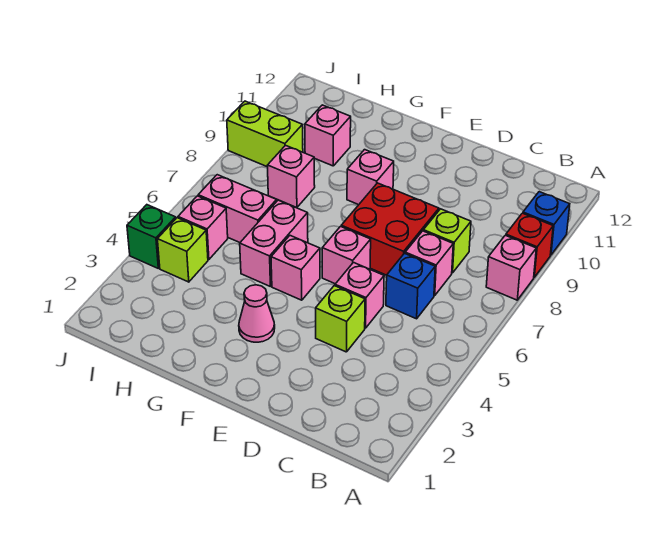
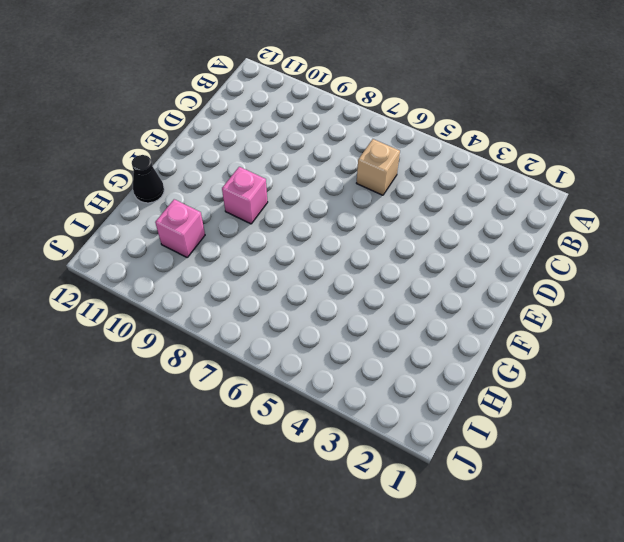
tan brick C6 level 1 -> blue brick C6 level 1
black cone G12 level 1 -> none
none -> pink brick A8 level 1
none -> red brick A9 level 1
none -> blue brick A10 level 1

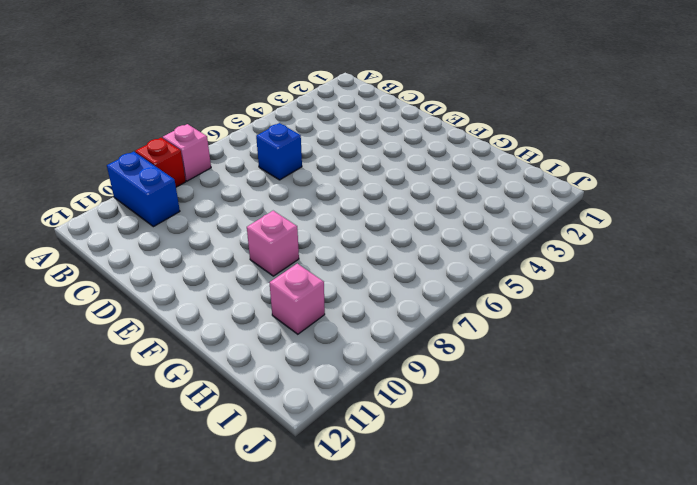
blue brick A10:B10 level 1 -> blue brick A10 level 1
none -> pink brick C7 level 1
none -> lime brick C8 level 1
none -> lime brick D4 level 1

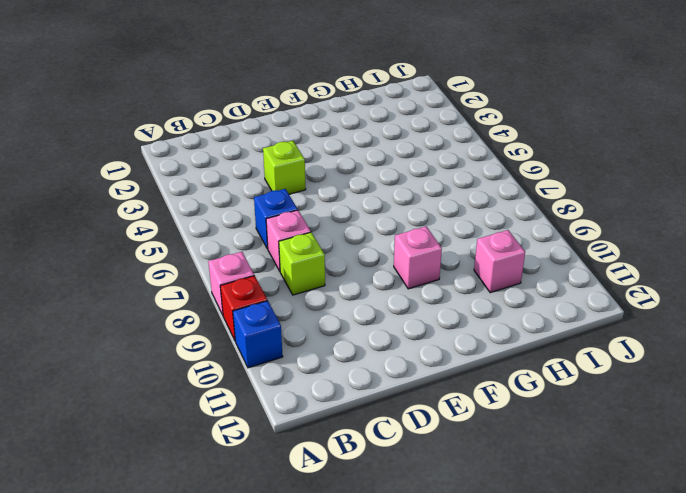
none -> pink brick D5 level 1
none -> red brick D7:E8 level 1
none -> pink brick E6 level 1

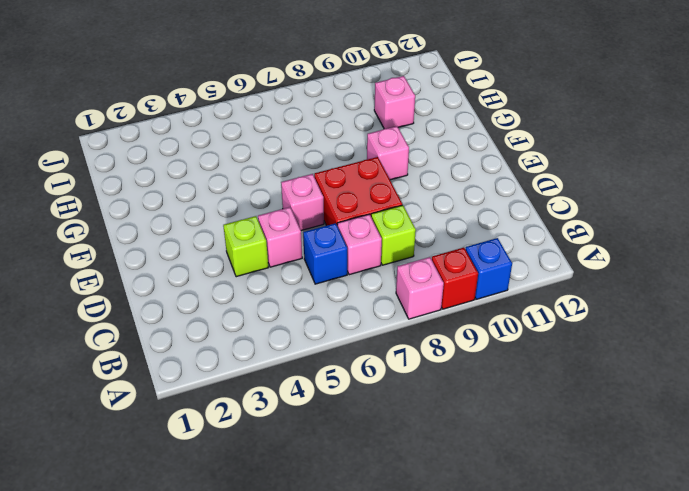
none -> pink cone F3 level 1
none -> pink brick F5 level 1
none -> pink brick G5:G6 level 1

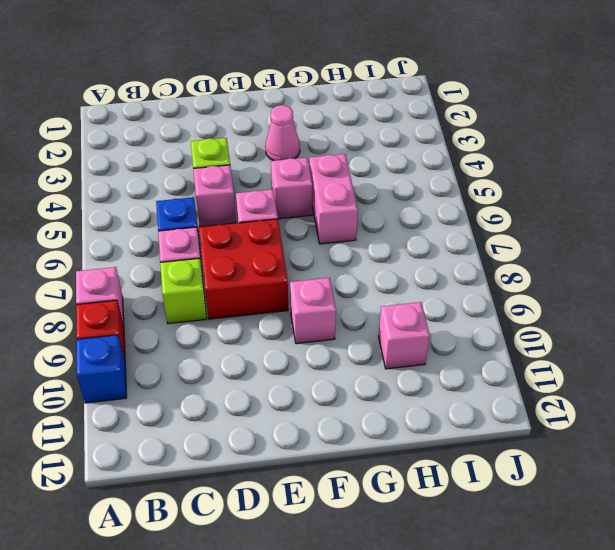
none -> pink brick H6:I6 level 1
none -> pink brick H8 level 1
none -> lime brick I4 level 1

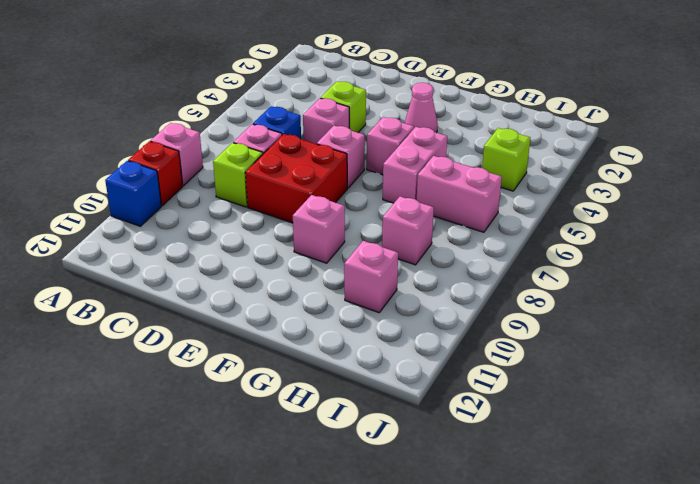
none -> pink brick I5 level 1
none -> lime brick I9:J9 level 1
none -> green brick J4 level 1

